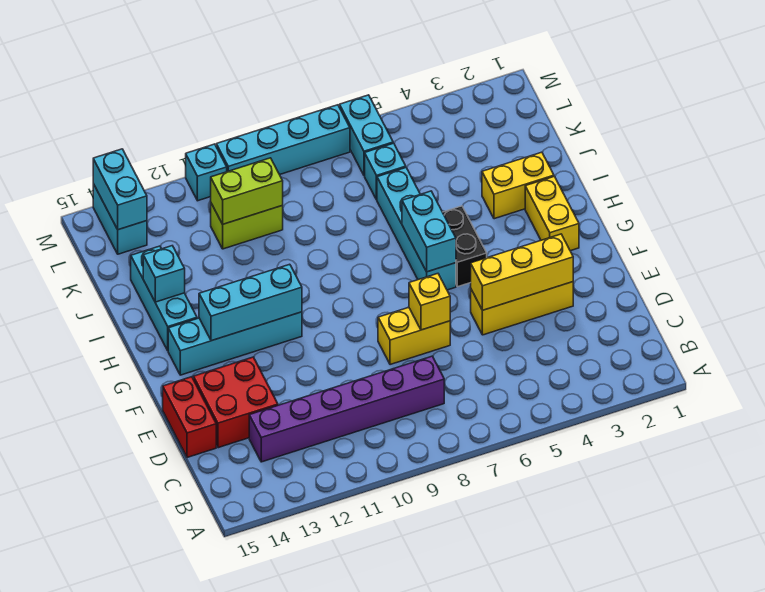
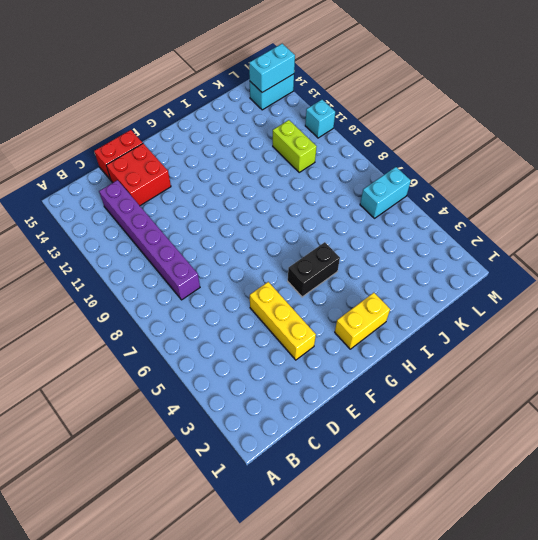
none -> yellow brick E7:E8 level 1
none -> cyan brick G6:J6 level 1
none -> cyan brick G11:G14 level 1

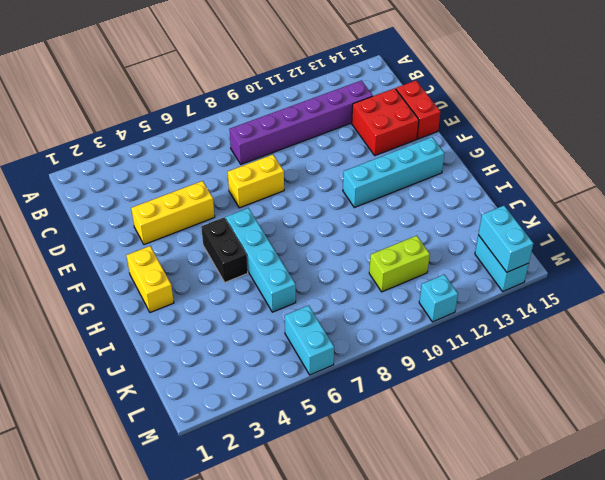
none -> cyan brick H14:J14 level 1
none -> yellow brick I2:I3 level 1
none -> cyan brick K6 level 1

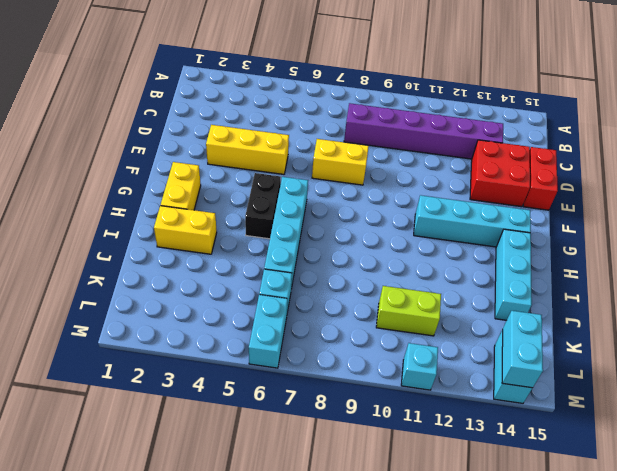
none -> cyan brick M7:M10 level 1
none -> yellow brick E3:E5 level 2
none -> yellow brick E7 level 2

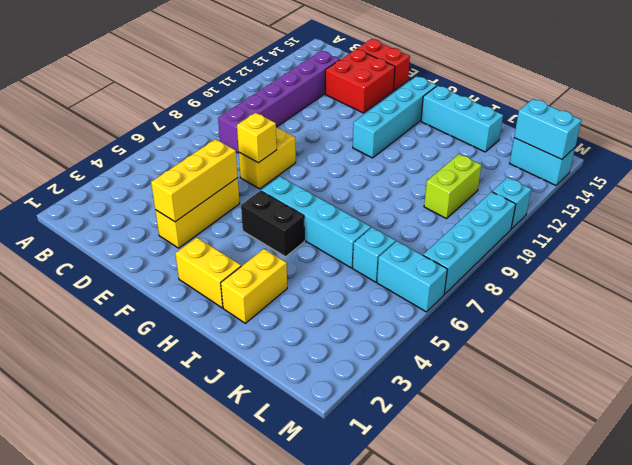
none -> cyan brick G6:H6 level 2
none -> cyan brick G11:G13 level 2
none -> cyan brick I14 level 2

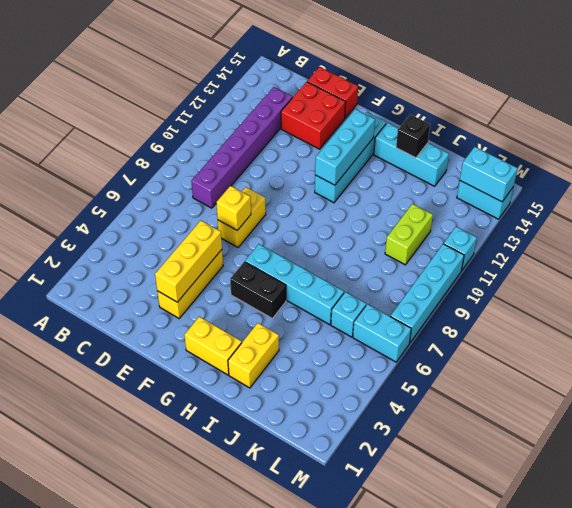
black brick I14 level 2 -> cyan brick I14 level 2
none -> cyan brick G6:H6 level 2
none -> lime brick K10:K11 level 2

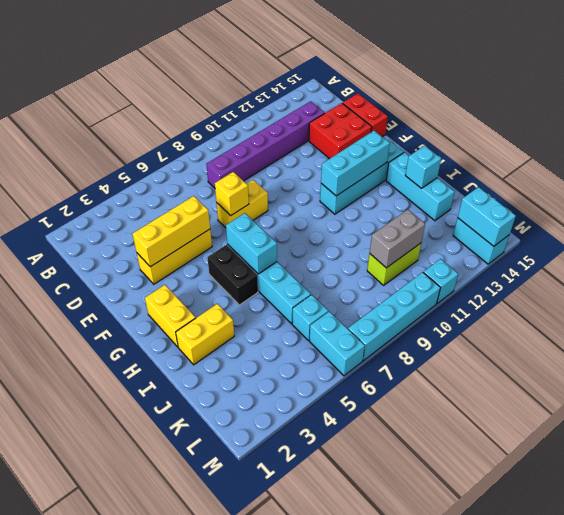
grey brick K10:K11 level 2 -> lime brick K10:K11 level 2

